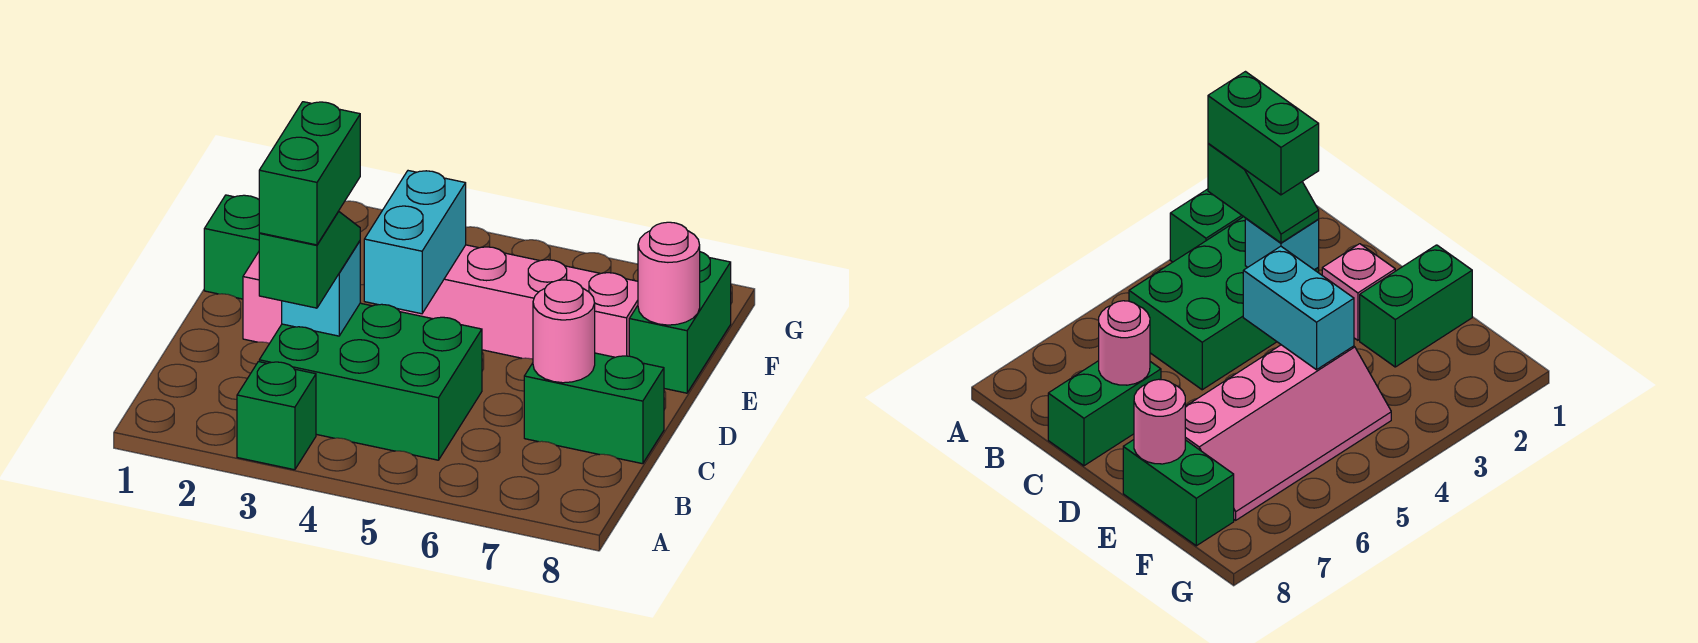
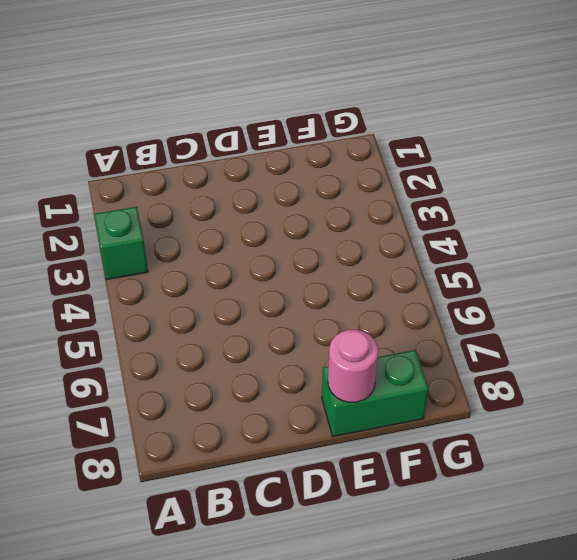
none -> green brick B3:C5 level 1
none -> green brick C7:C8 level 1
none -> pink brick D2 level 1

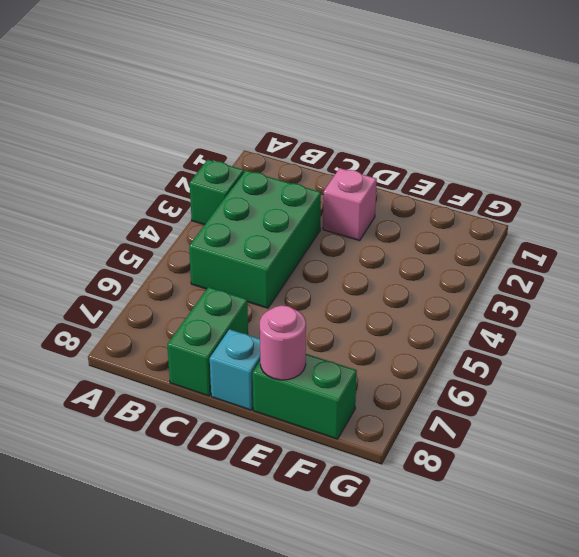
cyan brick D8 level 1 -> cyan brick C3 level 2
none -> green brick E1:E2 level 1
none -> pink slope E4:F7 level 1 top E
none -> pink round brick C7 level 2

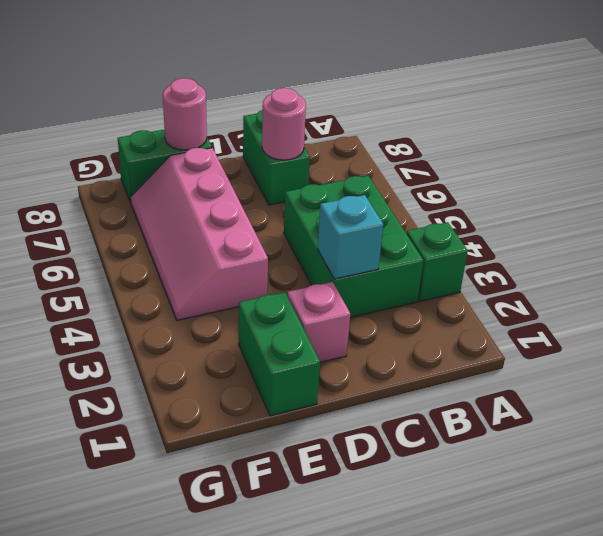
none -> cyan brick D4:E4 level 2
none -> green slope B3:C3 level 3 top B
none -> green brick B3:C3 level 4

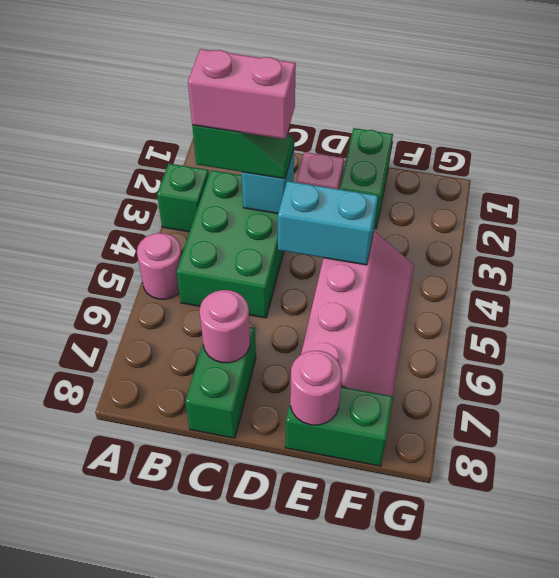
pink round brick A5 level 1 -> none
pink brick B3:C3 level 4 -> green brick B3:C3 level 4

